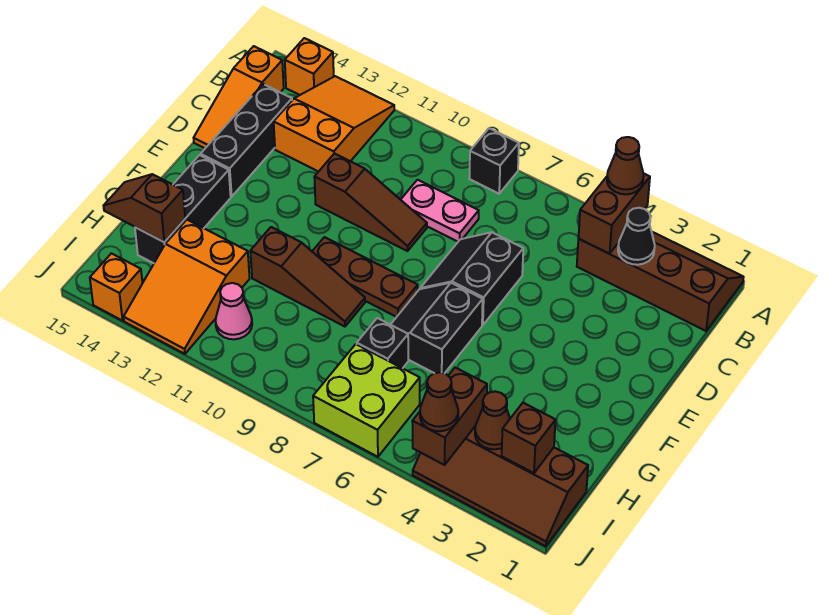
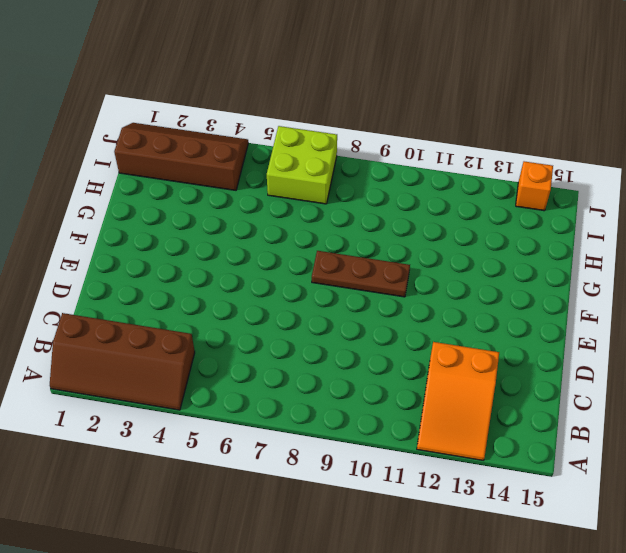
none -> black brick A8 level 1
none -> orange brick A14 level 1
none -> orange slope B15:D15 level 1 top B

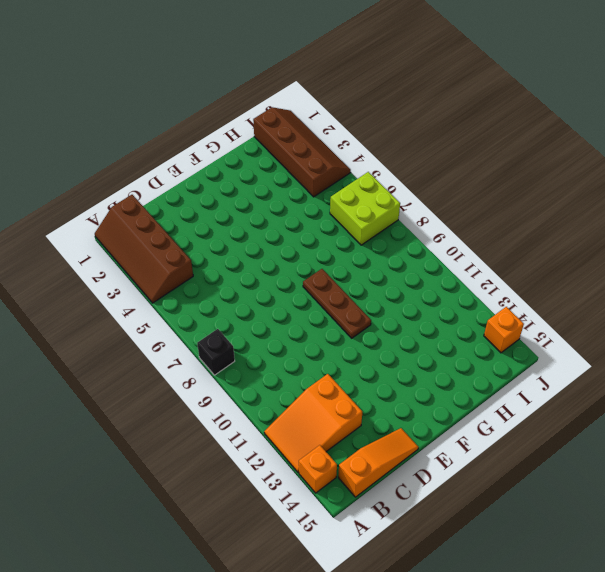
none -> pink plate C8:C9 level 1
none -> black brick C14:E14 level 1
none -> black slope D6:E7 level 1 top 6

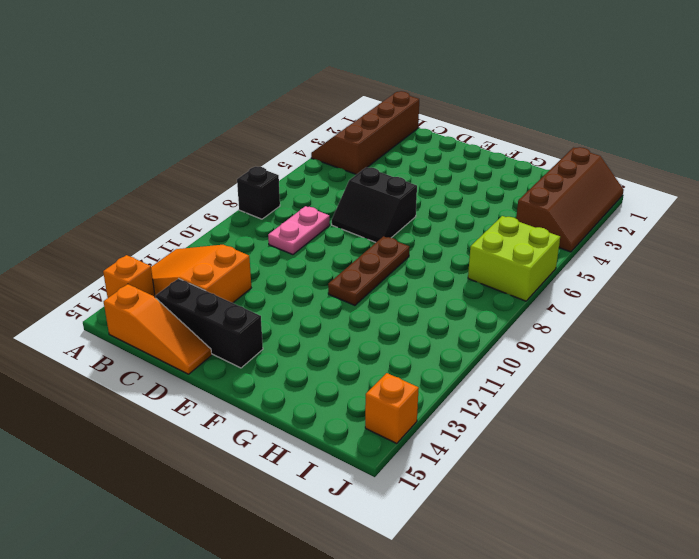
none -> brown slope D9:D11 level 1 top 11
none -> black slope F6:G7 level 1 top 6
none -> black brick F14:H14 level 1

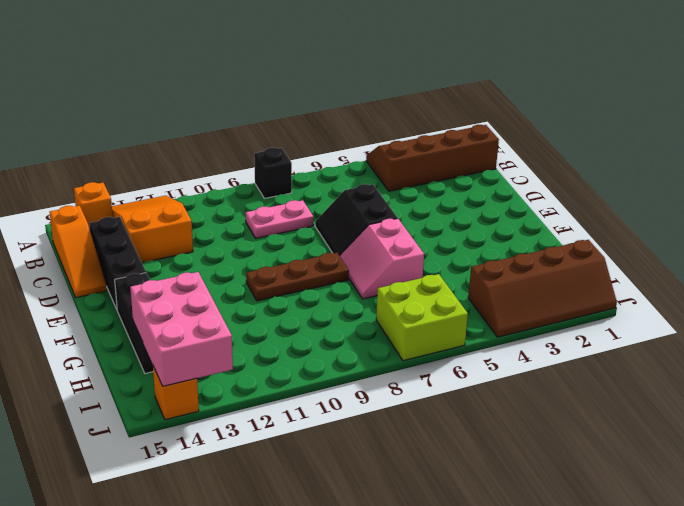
pink slope F6:G7 level 1 top 6 -> black slope F6:G7 level 1 top 6
pink brick H13:J14 level 2 -> brown slope H14:H15 level 2 top 14
none -> brown slope D9:D11 level 1 top 11
none -> brown slope G9:G11 level 1 top 11
none -> black brick H7 level 1

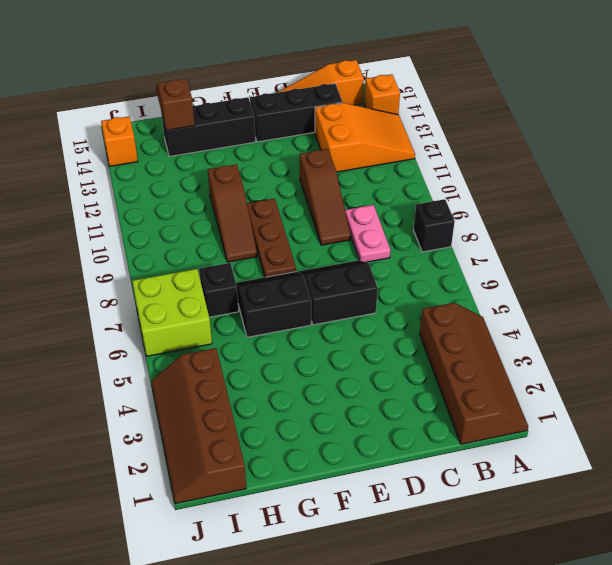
none -> orange slope H12:J13 level 1 top H
none -> pink cone I11 level 1
none -> brown brick A4:B4 level 2

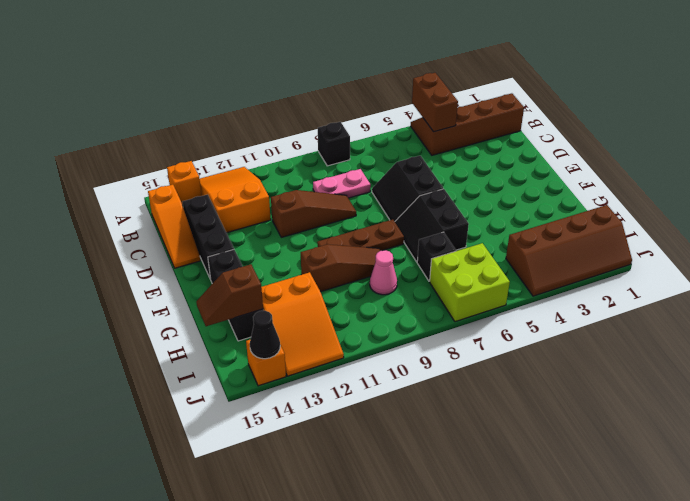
pink cone H9 level 1 -> pink cone I11 level 1
black cone J14 level 2 -> black cone B3 level 2
none -> brown brick I2 level 2
none -> brown cone I3 level 2
none -> brown brick I4:J4 level 2

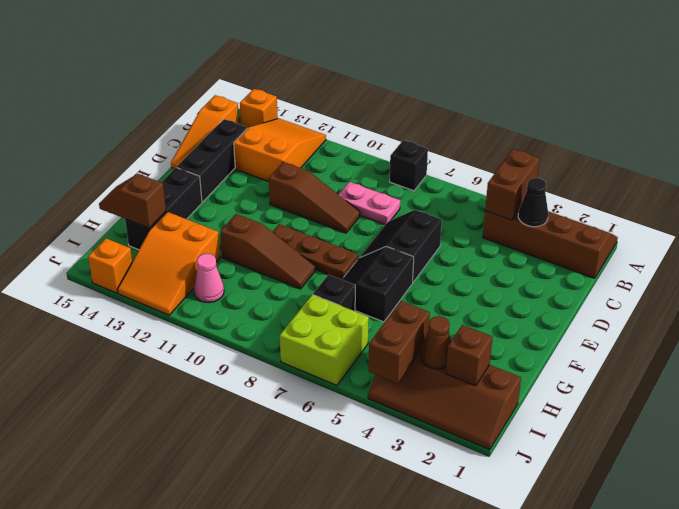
none -> brown cone A4 level 3
none -> brown cone J4 level 3

